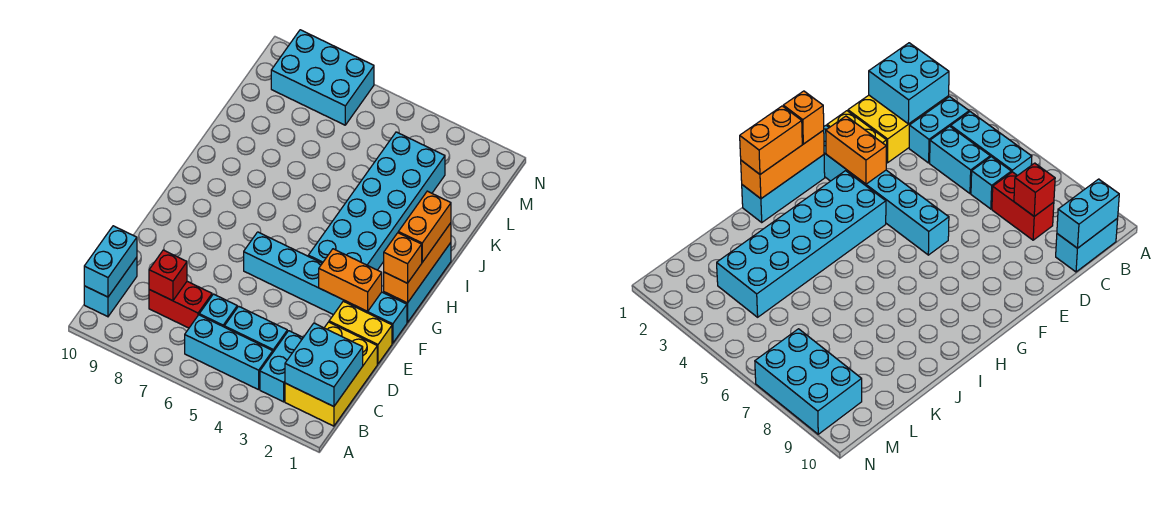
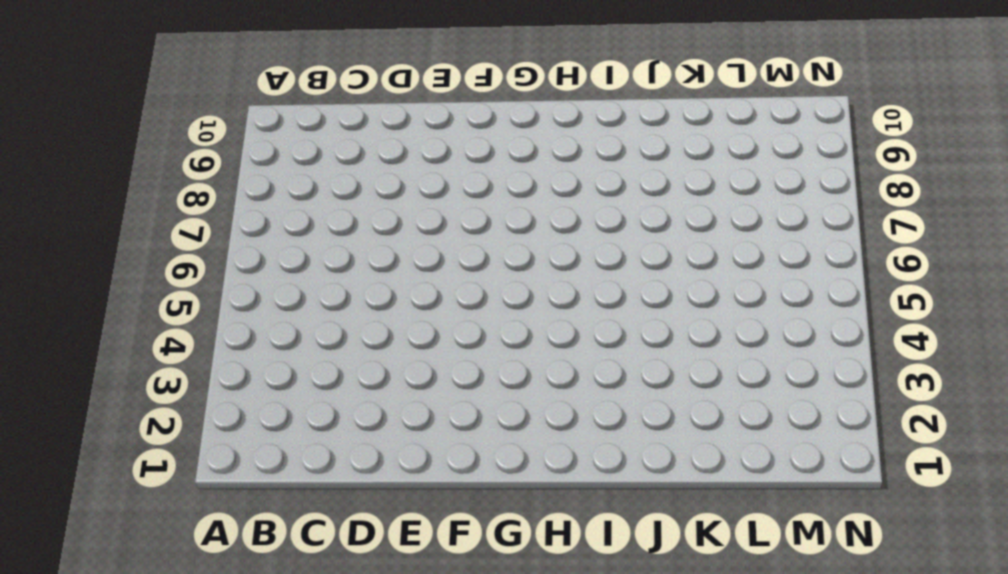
none -> yellow brick B1:D2 level 1
none -> cyan brick B3:C3 level 1
none -> cyan brick B4:B6 level 1

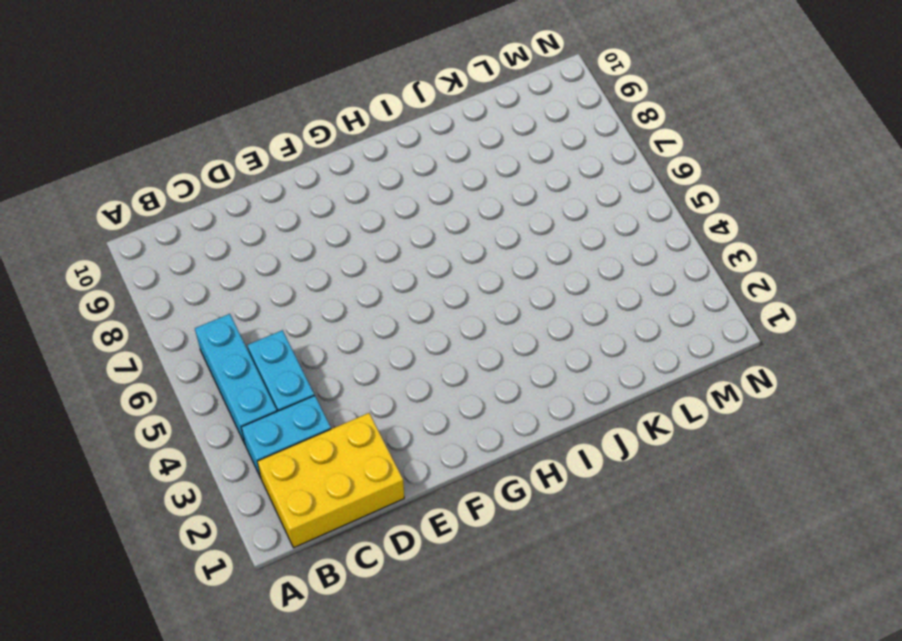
none -> cyan brick B10:C10 level 1
none -> cyan brick C6 level 1
none -> red brick C7:C8 level 1

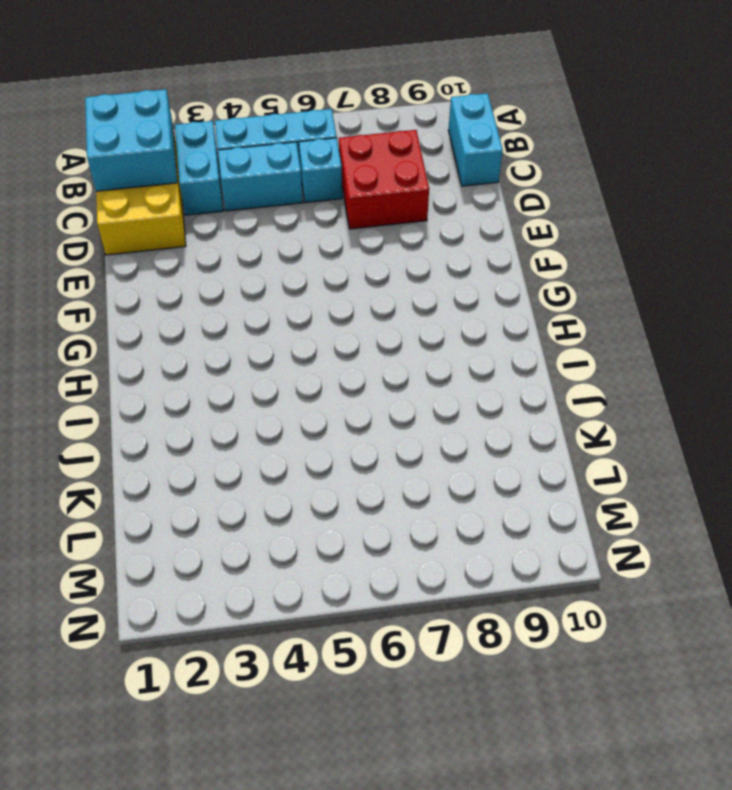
red brick C7:D8 level 1 -> red brick C7:C8 level 1
none -> yellow brick E1:E2 level 1
none -> cyan brick F1:F6 level 1
none -> cyan brick G1:I1 level 1

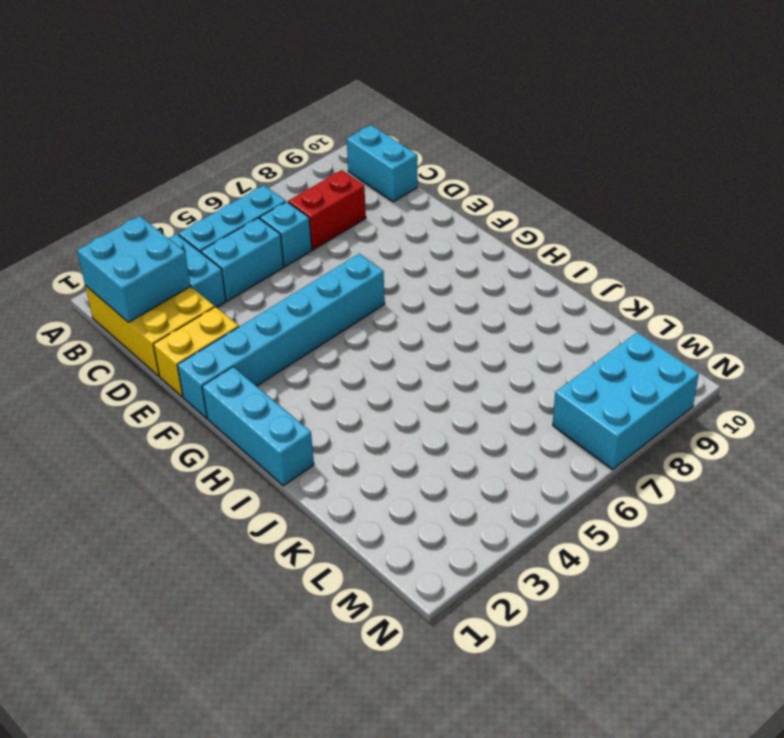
none -> cyan brick G3:L4 level 1
none -> cyan brick B10:C10 level 2
none -> red brick C8 level 2

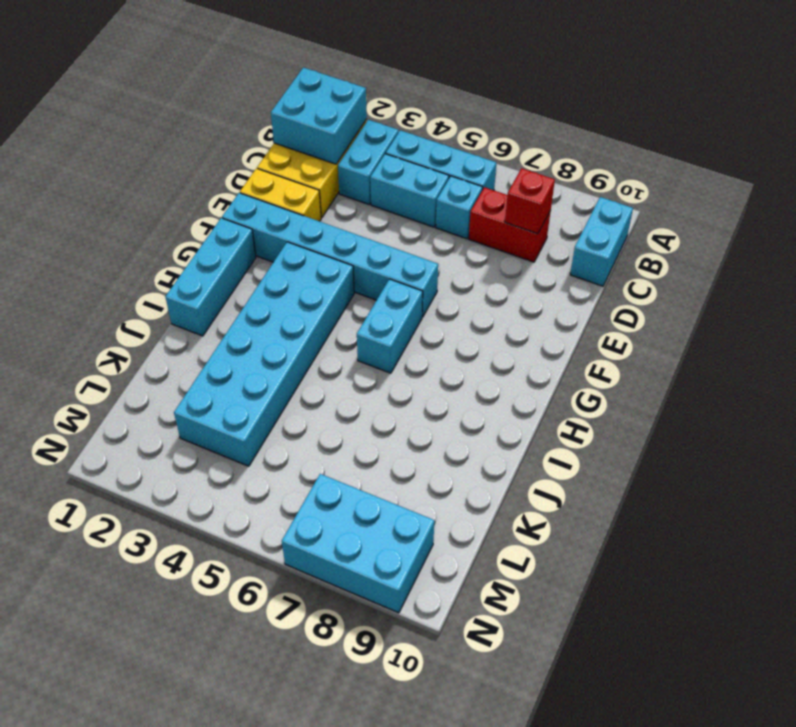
cyan brick G6:H6 level 1 -> cyan brick B10:C10 level 2
none -> orange brick F2:F3 level 2
none -> orange brick G1:I1 level 2
none -> orange brick G1 level 3

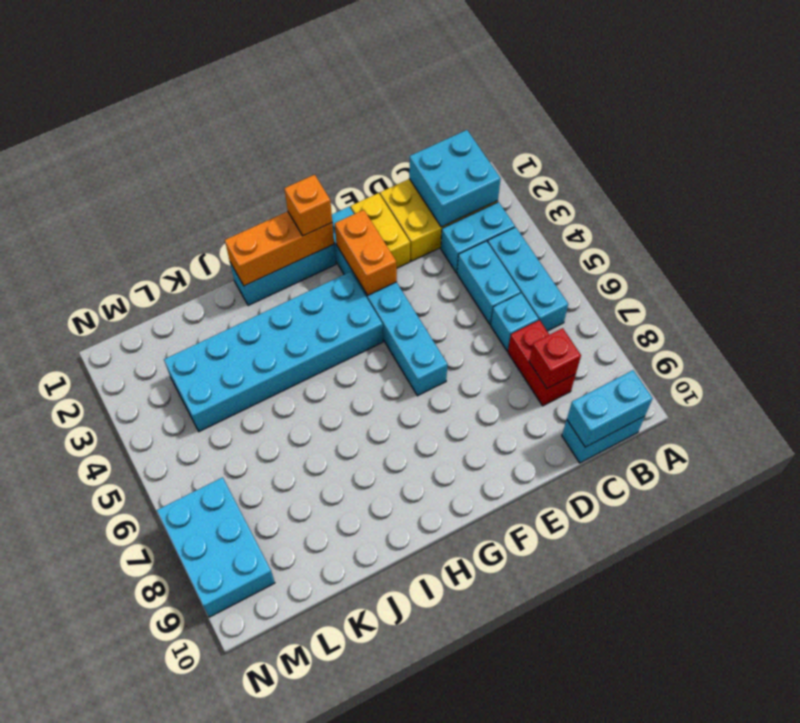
none -> orange brick H1:I1 level 3

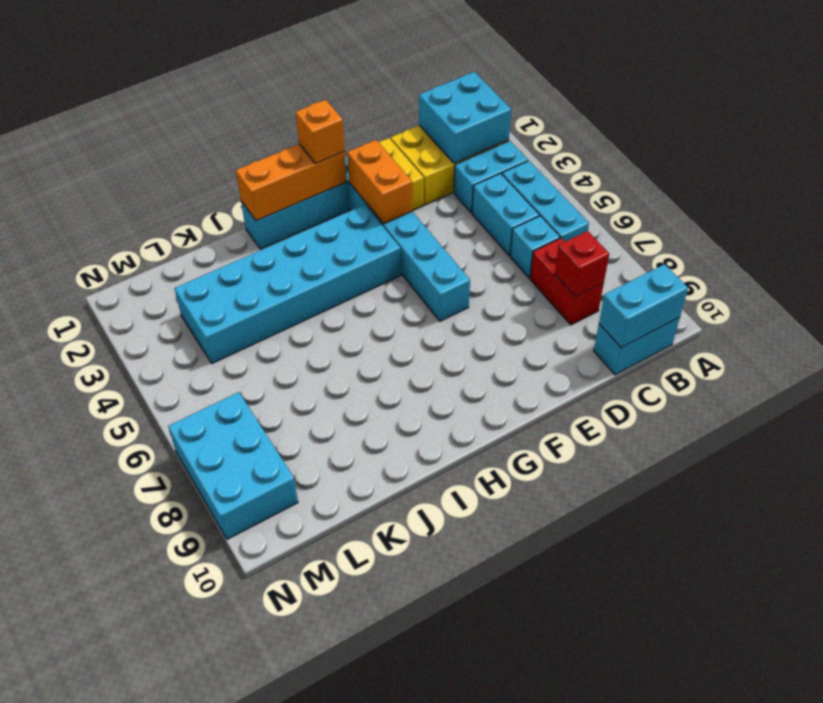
none -> orange brick H1:I1 level 3

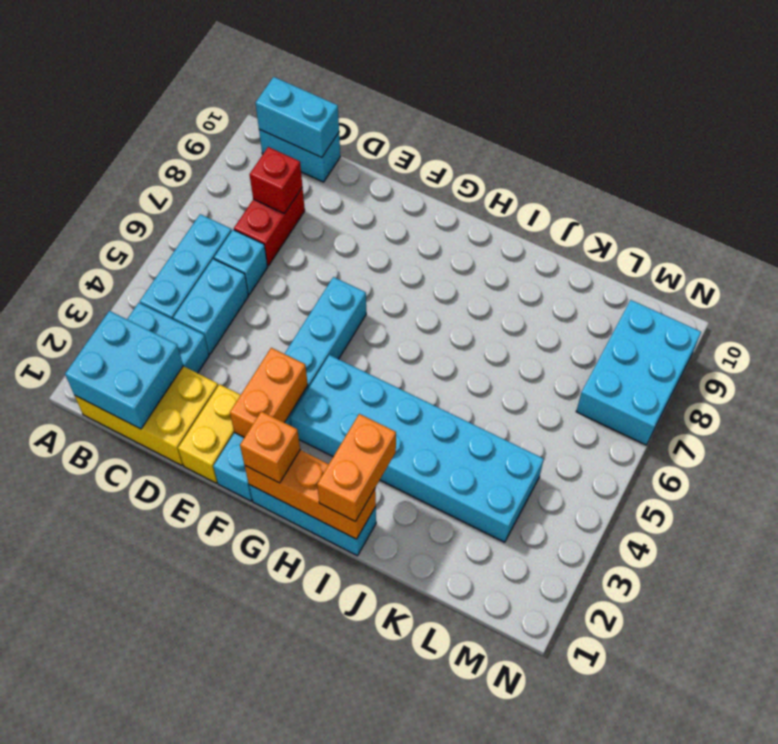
orange brick I1:I2 level 3 -> orange brick H1:I1 level 3

